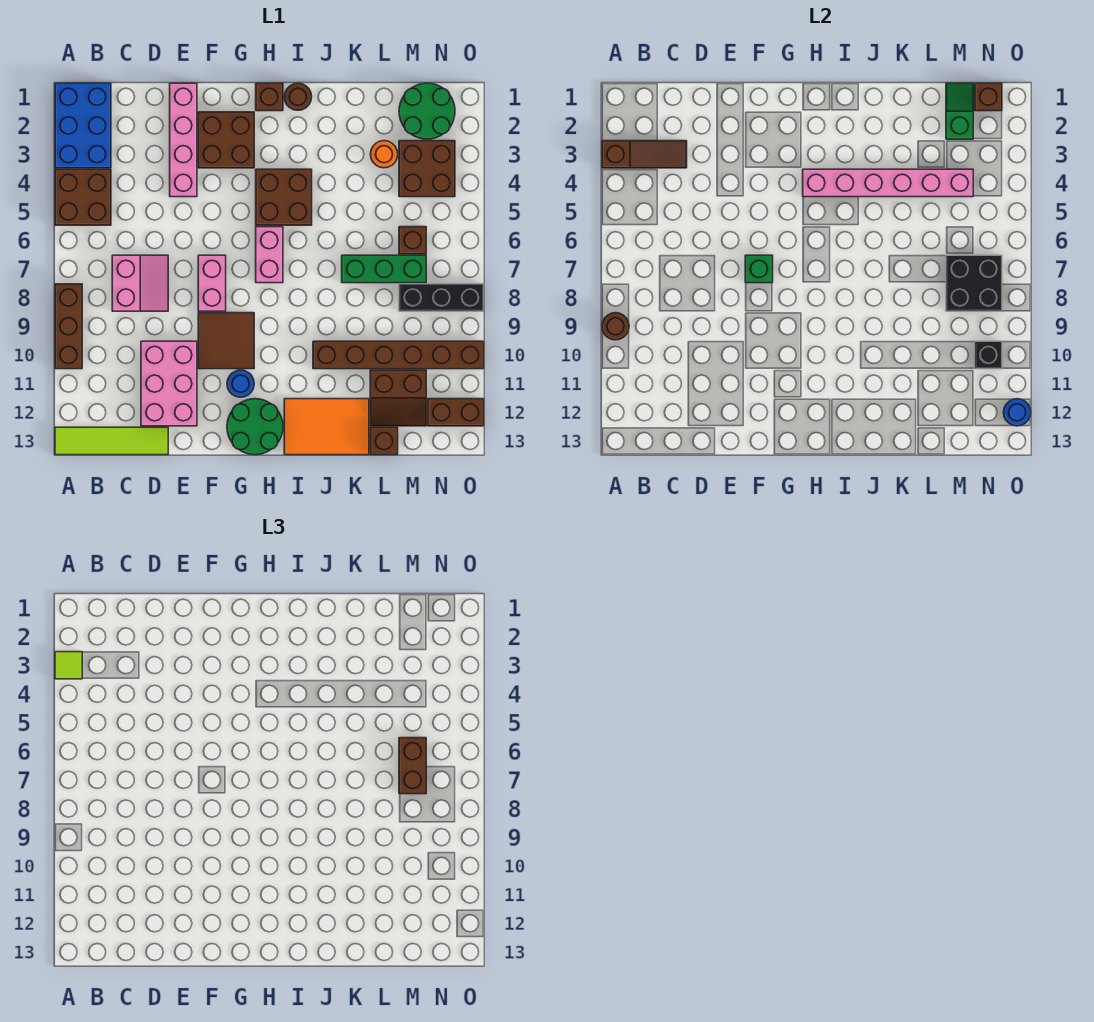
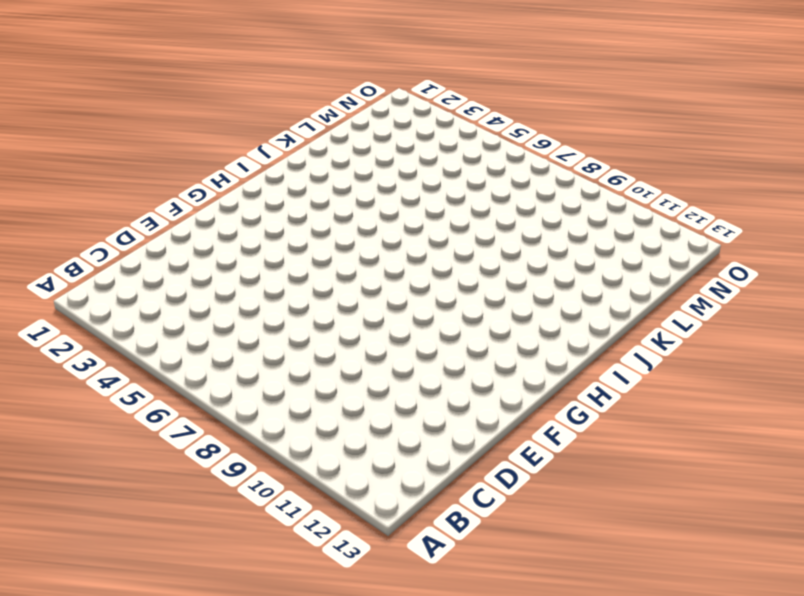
none -> blue brick A1:B3 level 1
none -> brown brick A4:B5 level 1
none -> brown brick A8:A10 level 1
none -> lime tile A13:D13 level 1

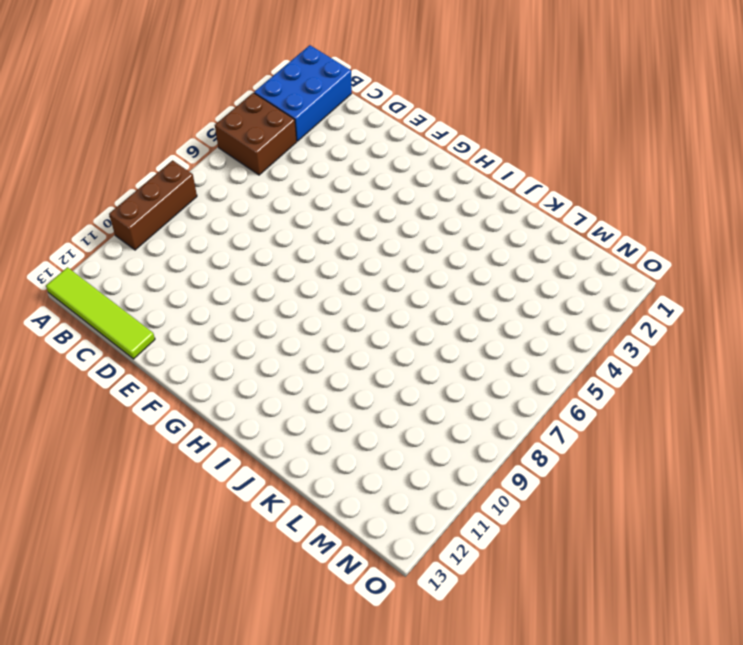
none -> pink slope C7:D8 level 1 top C
none -> pink brick D10:E12 level 1
none -> pink brick E1:E4 level 1
none -> brown brick F2:G3 level 1

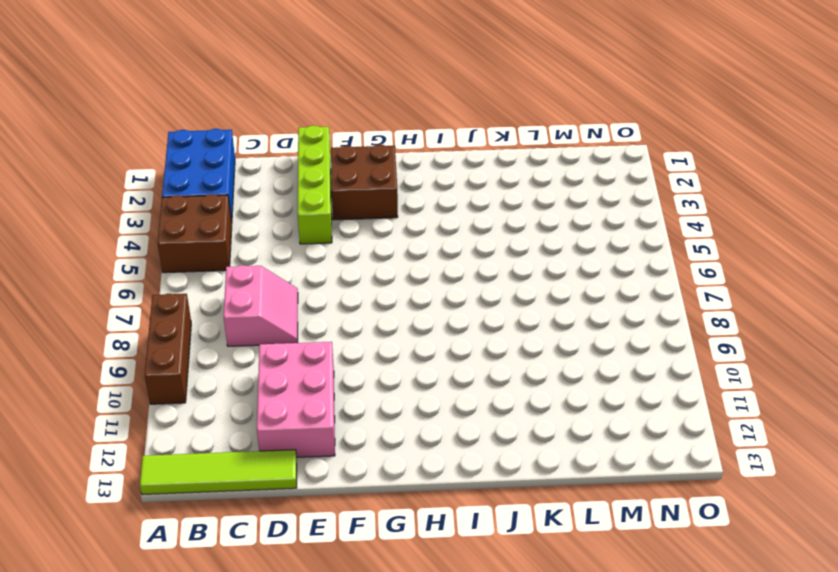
lime brick E1:E4 level 1 -> pink brick E1:E4 level 1
none -> pink brick F7:F8 level 1
none -> brown tile F9:G10 level 1
none -> blue round brick G11 level 1
none -> green round brick G12:H13 level 1

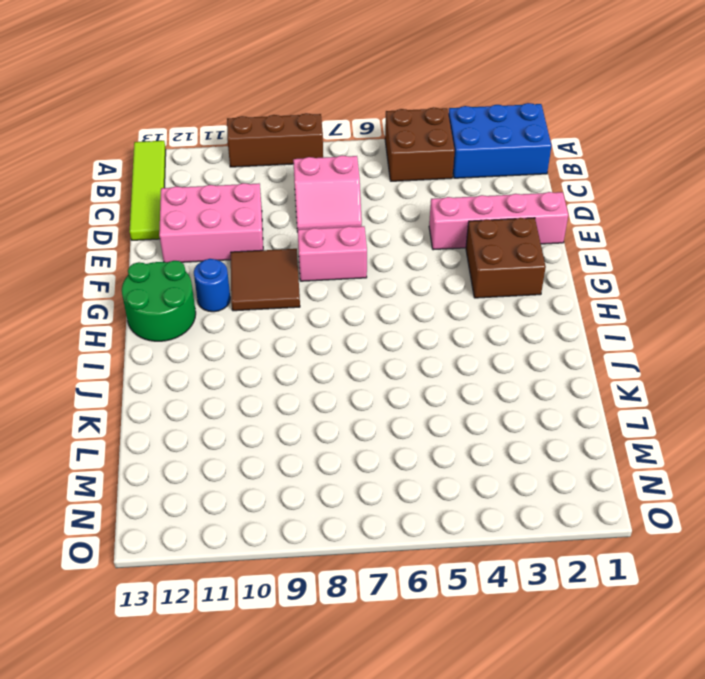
none -> brown brick H1 level 1
none -> brown brick H4:I5 level 1
none -> pink brick H6:H7 level 1
none -> brown round brick I1 level 1

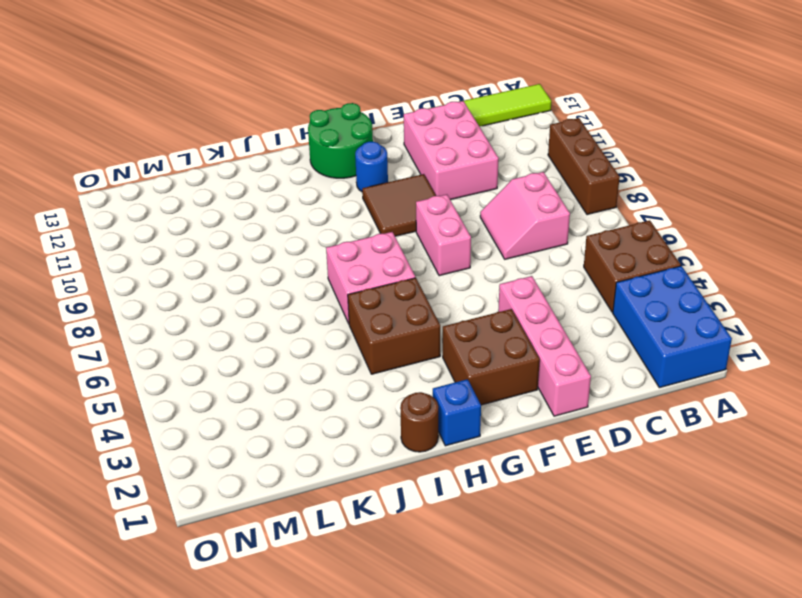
blue brick H1 level 1 -> brown brick H1 level 1
pink brick H6:I7 level 1 -> pink brick H6:H7 level 1
none -> orange tile I12:K13 level 1
none -> brown brick J10:O10 level 1
none -> green brick K7:M7 level 1
none -> orange round brick L3 level 1

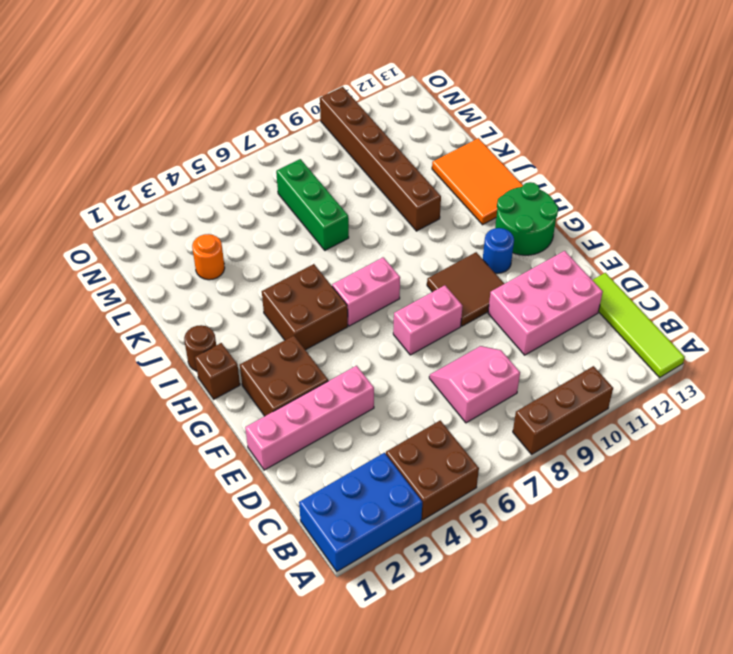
none -> brown slope L11:M12 level 1 top 11
none -> brown brick L13 level 1
none -> green round brick M1:N2 level 1
none -> brown brick M3:N4 level 1

